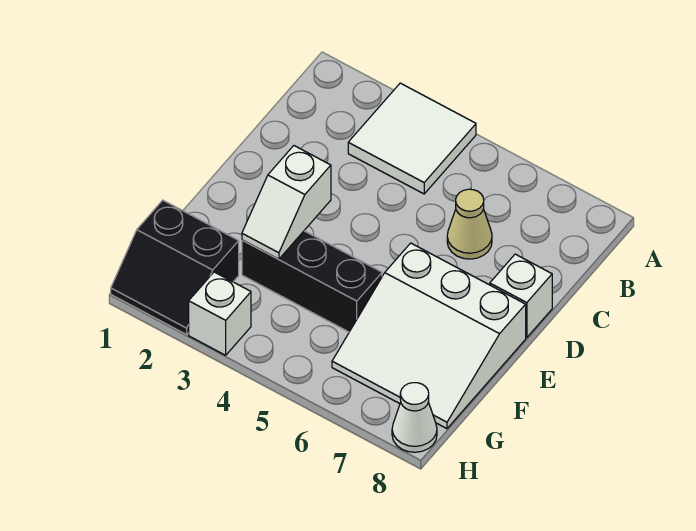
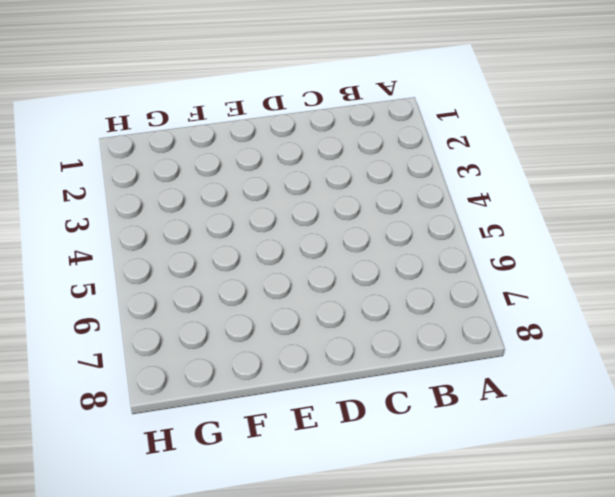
none -> white tile A3:B4 level 1
none -> tan cone C6 level 1

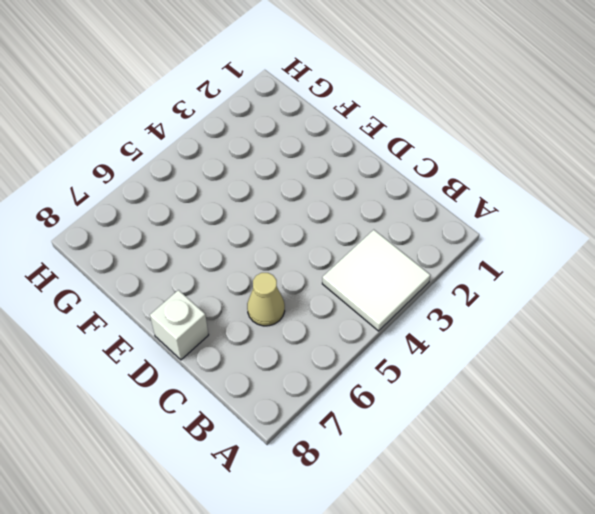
none -> white slope E6:G8 level 1 top E
none -> black brick F3:F5 level 1

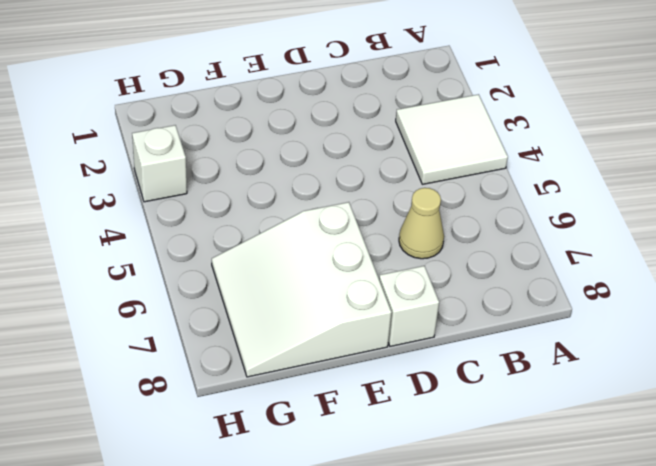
none -> black brick F3:F5 level 1
none -> black slope G1:H2 level 1 top G

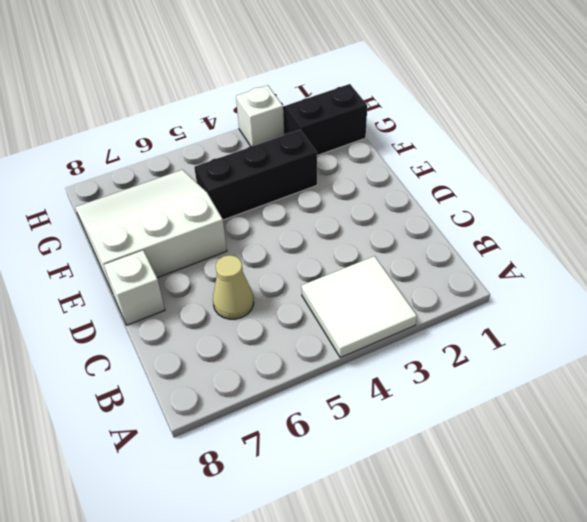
none -> white cone H8 level 1
none -> white slope E3:F3 level 2 top E

